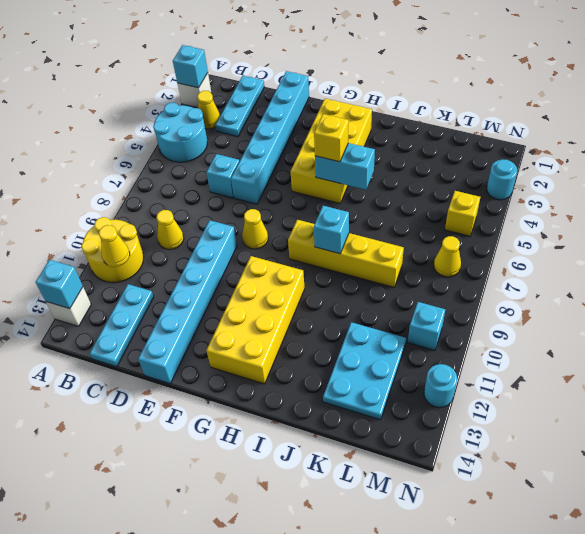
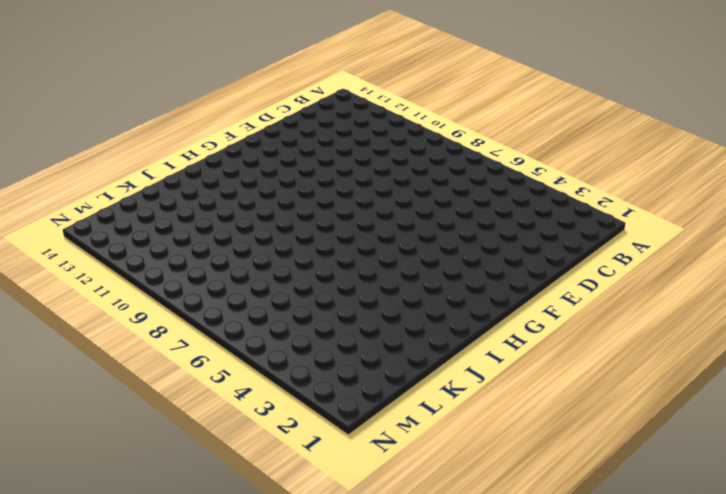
none -> white brick A2 level 1
none -> cyan round brick A4:B5 level 1
none -> yellow round brick A10:B11 level 1

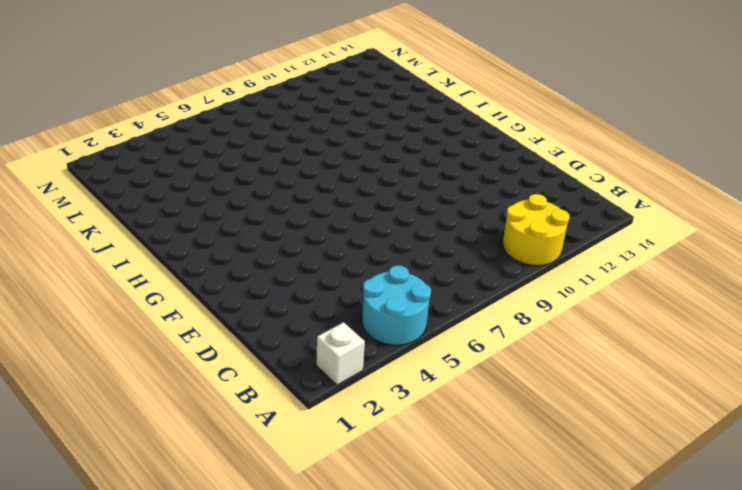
none -> white brick A13 level 1
none -> yellow cone B3 level 1
none -> cyan plate C1:C3 level 1

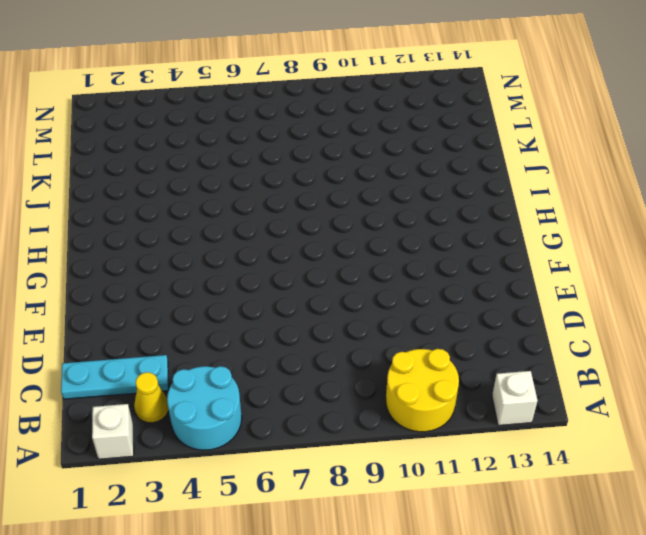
none -> yellow cone C9 level 1
none -> cyan plate C12:C14 level 1
none -> cyan brick D6 level 1

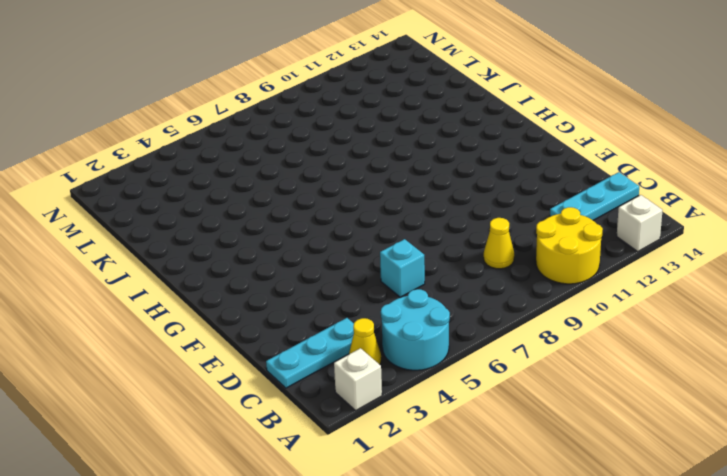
none -> cyan brick E1:E6 level 1
none -> cyan brick E9:E14 level 1
none -> yellow cone F8 level 1

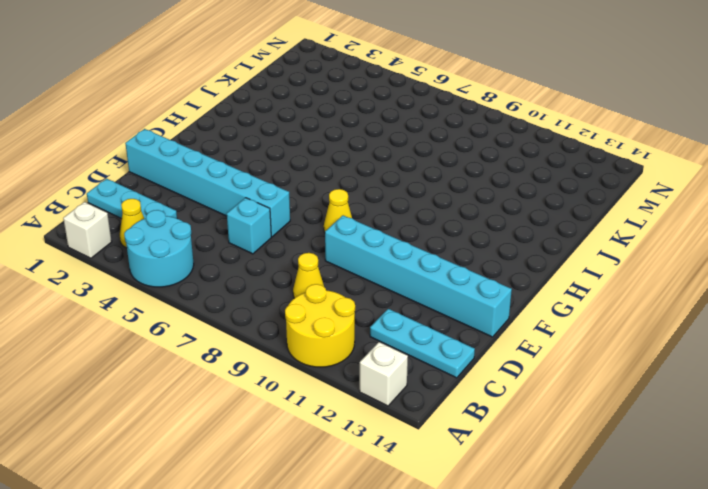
none -> yellow brick G2:H5 level 1
none -> yellow brick G10:H13 level 1
none -> yellow brick H8:K8 level 1

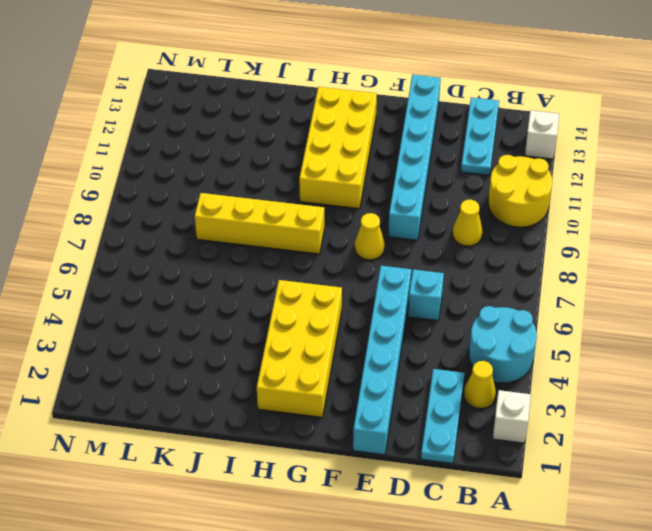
none -> cyan plate K11:L13 level 1
none -> yellow brick M5 level 1
none -> yellow cone M7 level 1

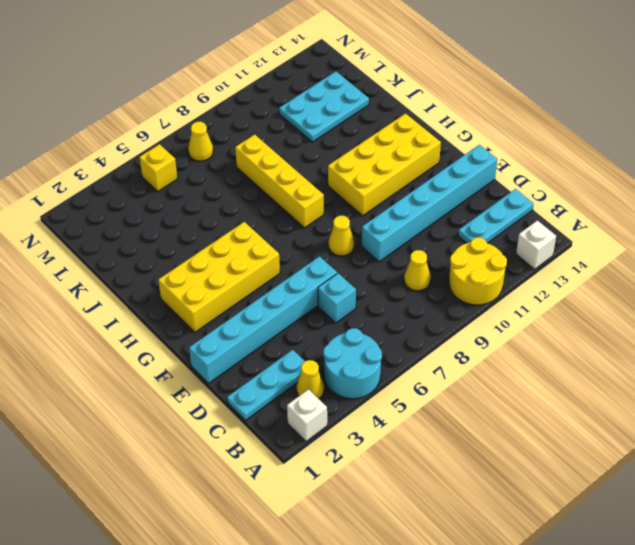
none -> cyan brick M10 level 1
none -> cyan round brick N3 level 1
none -> cyan round brick N12 level 1

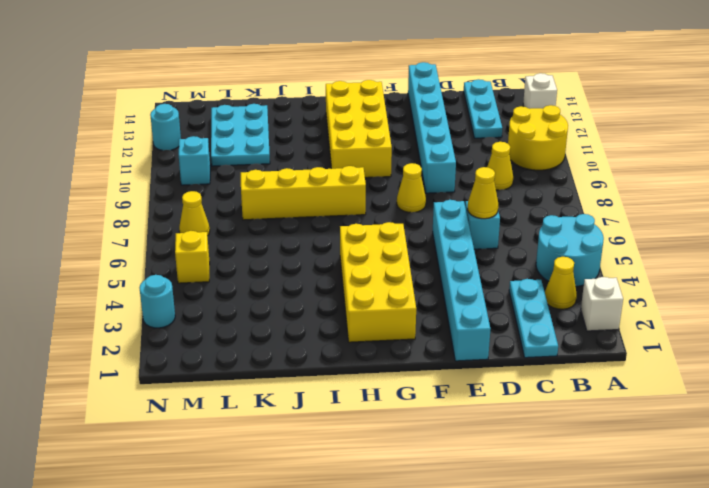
yellow cone D6 level 2 -> yellow cone B11 level 2
none -> cyan brick A2 level 2
none -> cyan brick A13 level 2
none -> cyan brick H5:I5 level 2

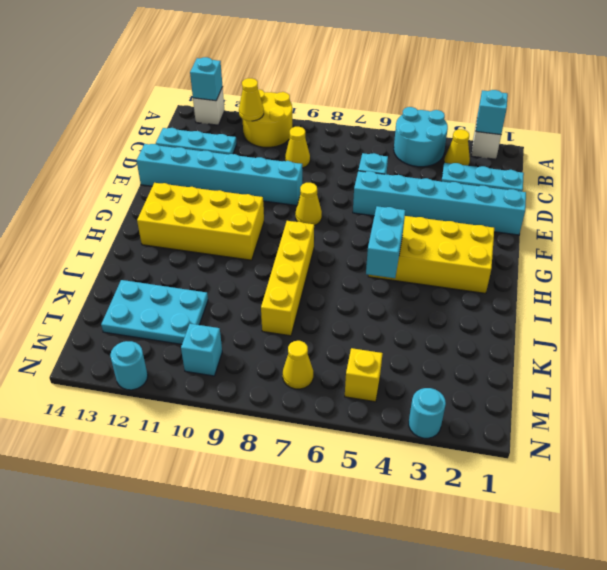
none -> cyan brick I8 level 2
none -> yellow brick H5 level 3

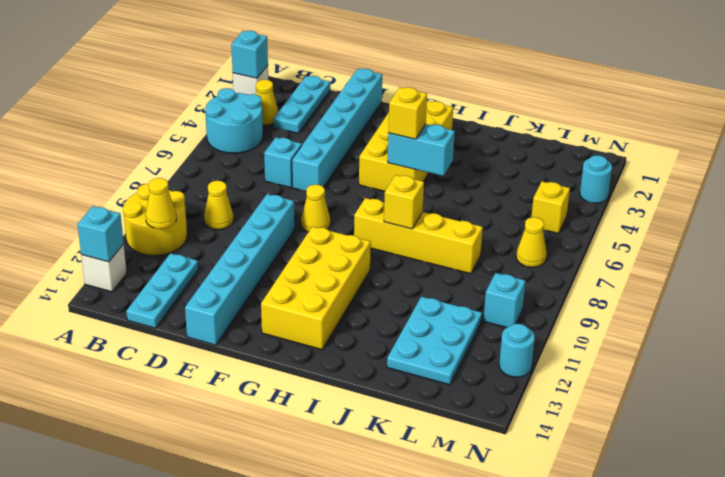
yellow brick I8 level 2 -> cyan brick I8 level 2

